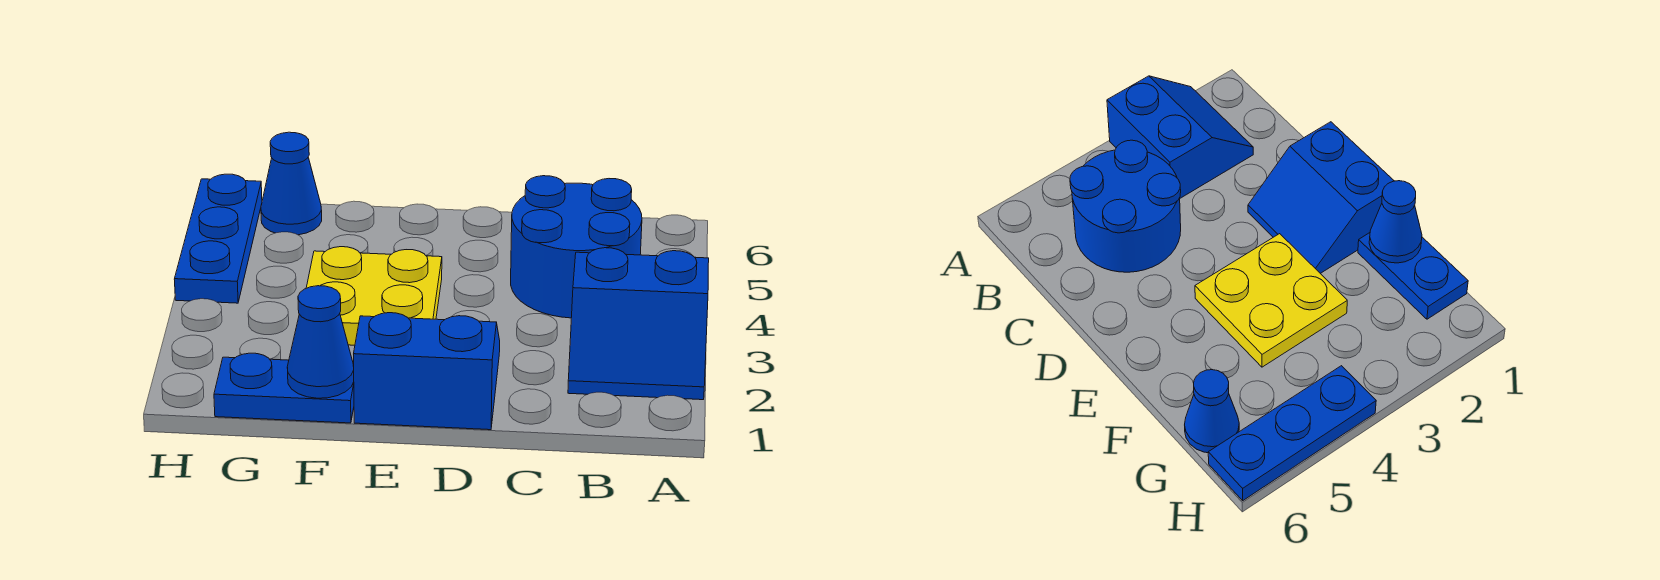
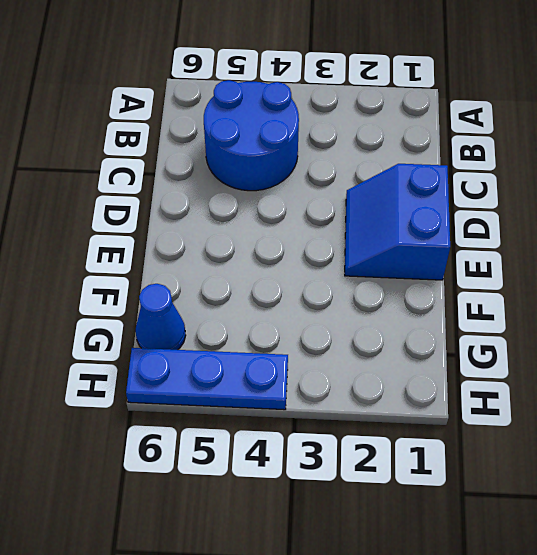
none -> blue slope A2:B3 level 1 top 3
none -> yellow plate E3:F4 level 1

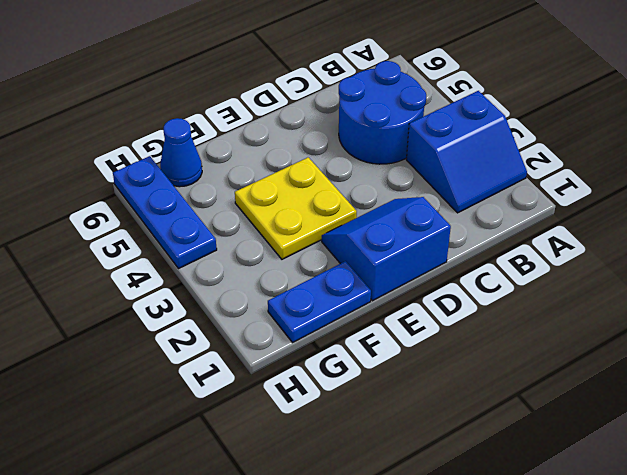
none -> blue cone F1 level 2

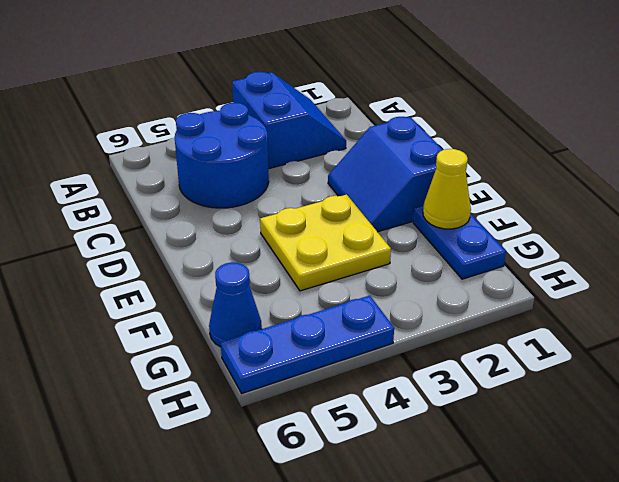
yellow cone F1 level 2 -> blue cone F1 level 2

